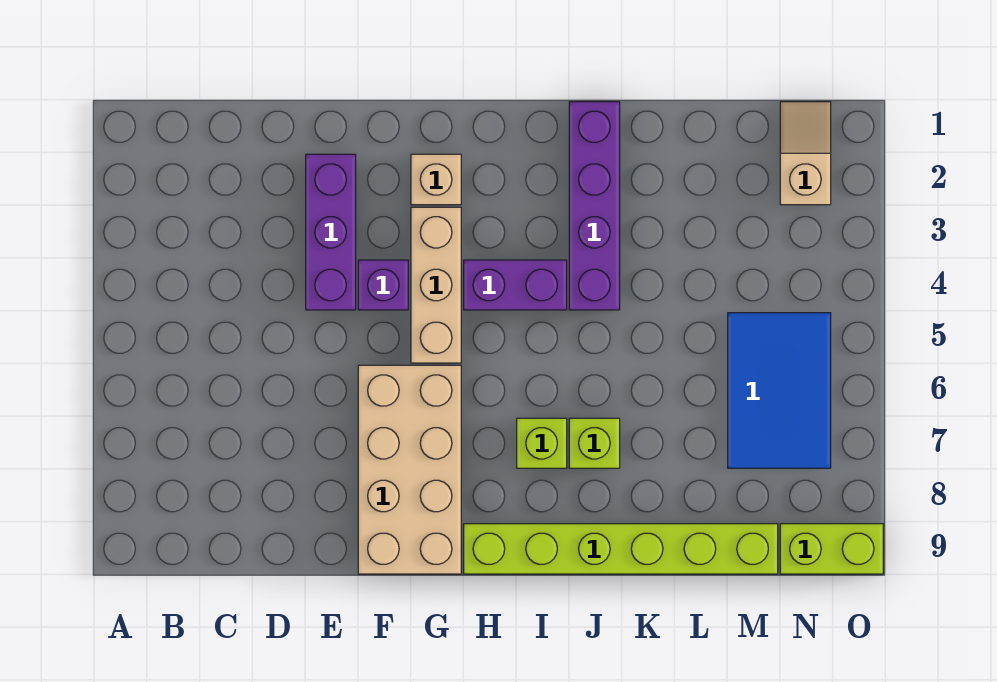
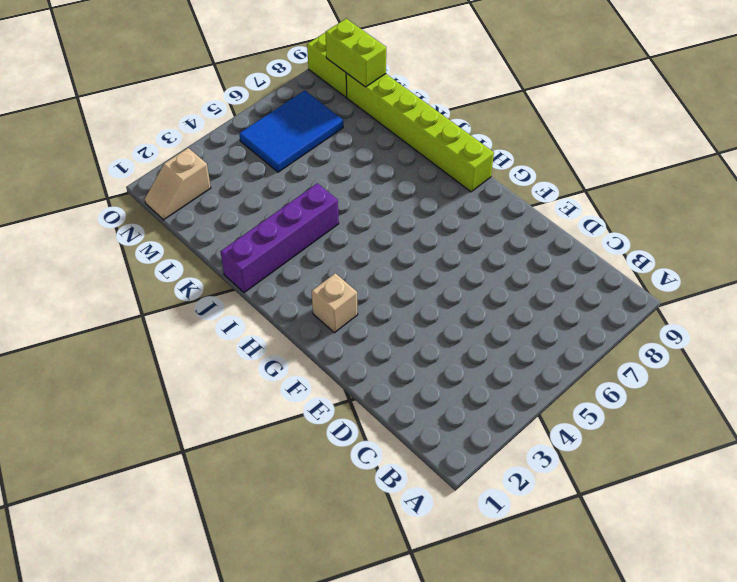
lime brick M9:N9 level 2 -> none
none -> purple brick E2:E4 level 1
none -> purple brick F4 level 1
none -> tan brick F6:G9 level 1

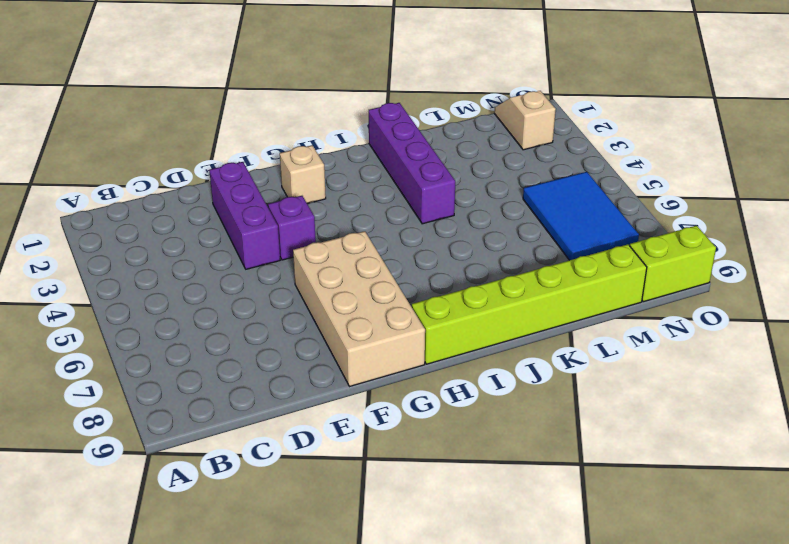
none -> tan brick G3:G5 level 1
none -> purple brick H4:I4 level 1
none -> lime brick I7 level 1

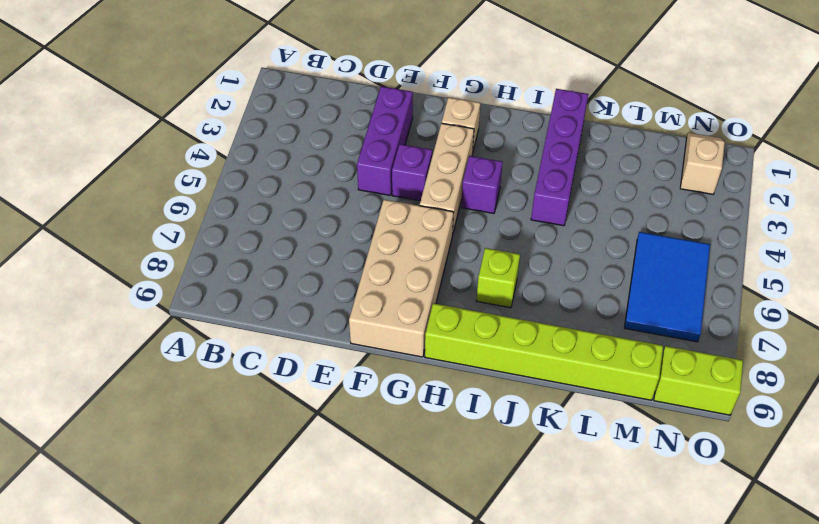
purple brick H4 level 1 -> purple brick H4:I4 level 1
none -> lime brick J7 level 1

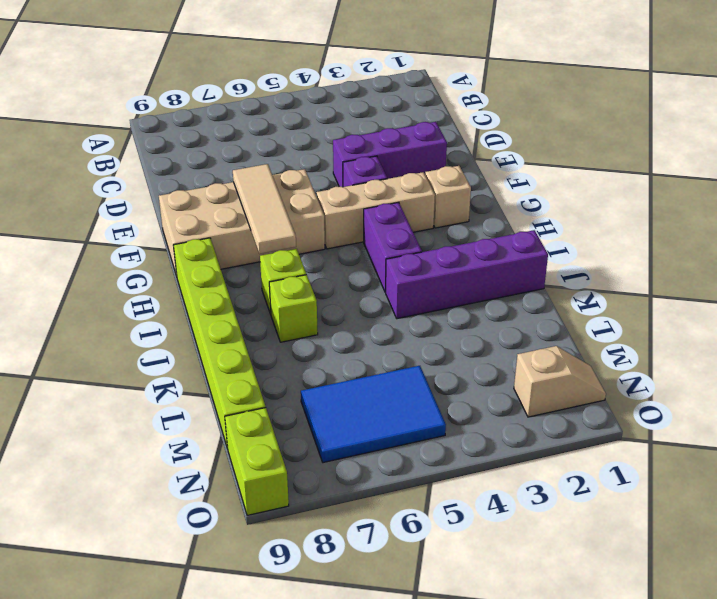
tan tile F7:H7 level 2 -> none

